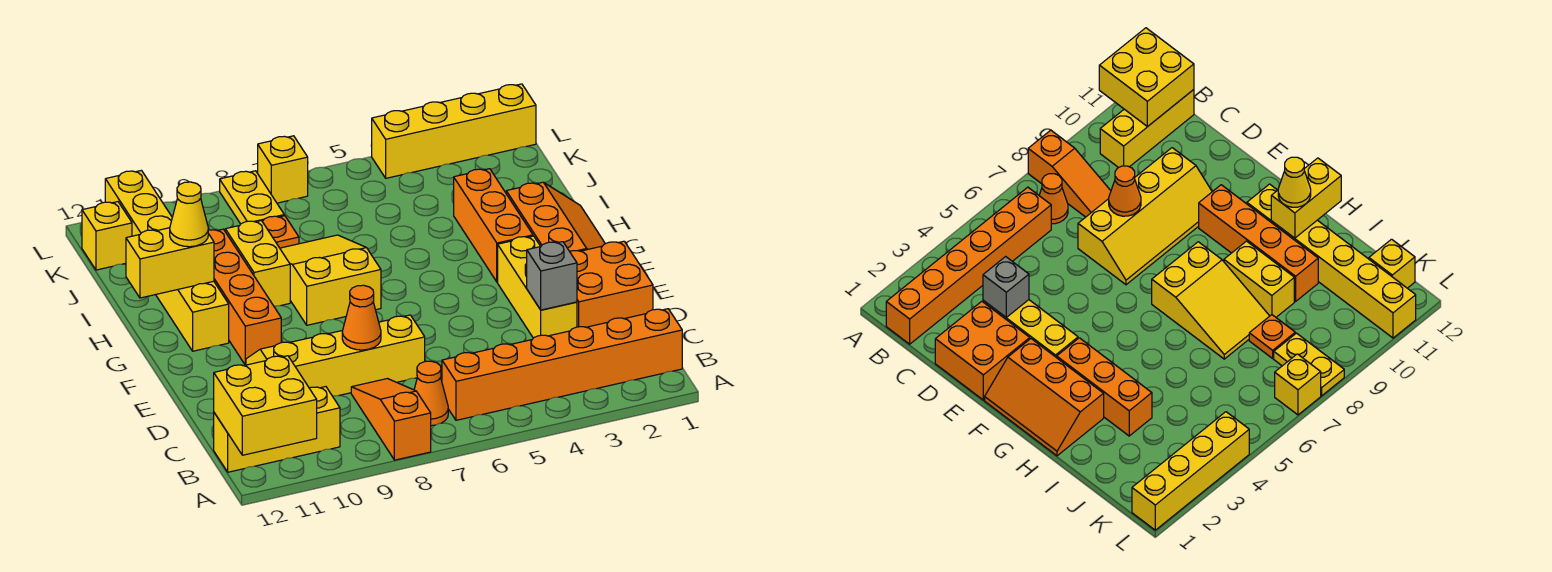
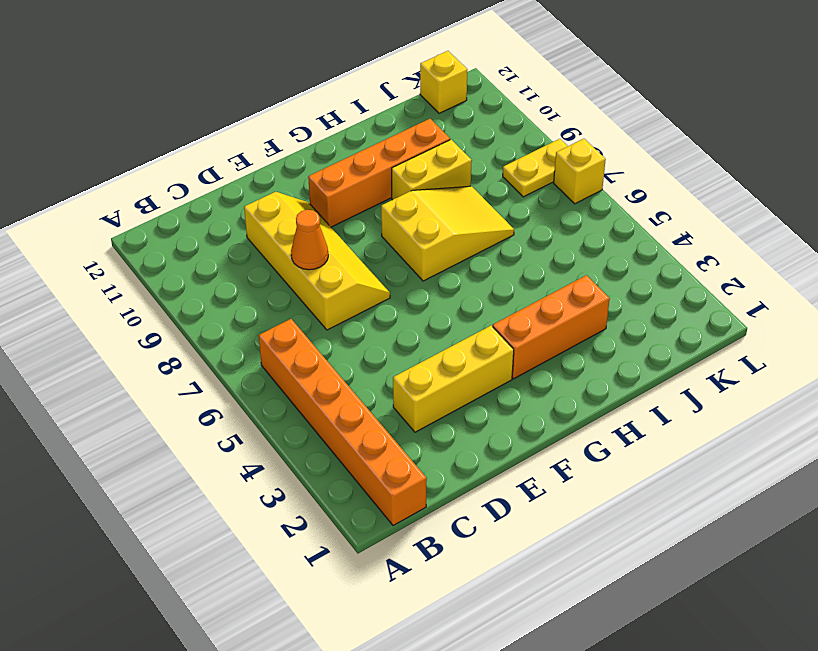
none -> orange slope A8:C8 level 1 top A
none -> orange cone B7 level 1
none -> yellow brick B10:B12 level 1

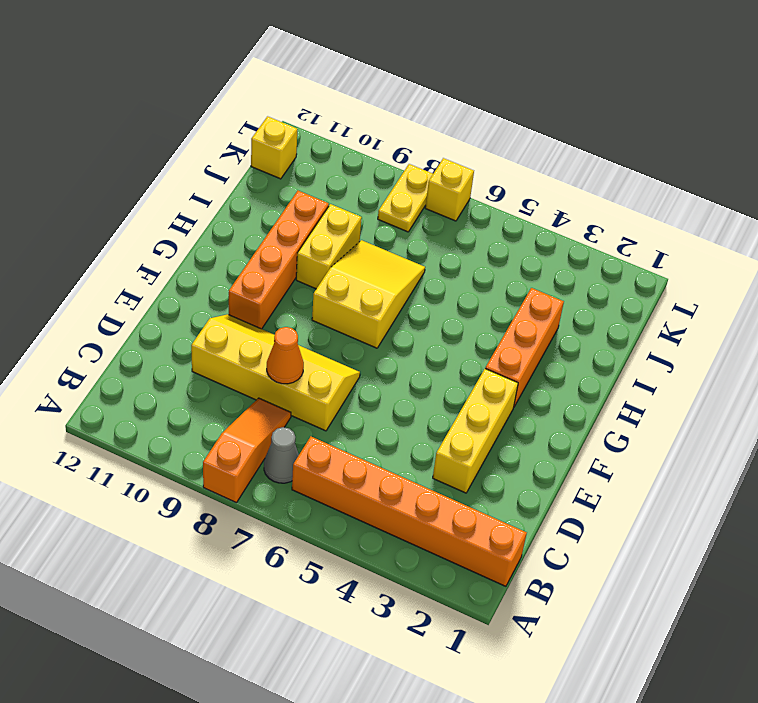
grey cone B7 level 1 -> orange cone B7 level 1
none -> yellow brick B10:B12 level 1
none -> orange brick D1:E2 level 1
none -> orange slope F1:H2 level 1 top 2

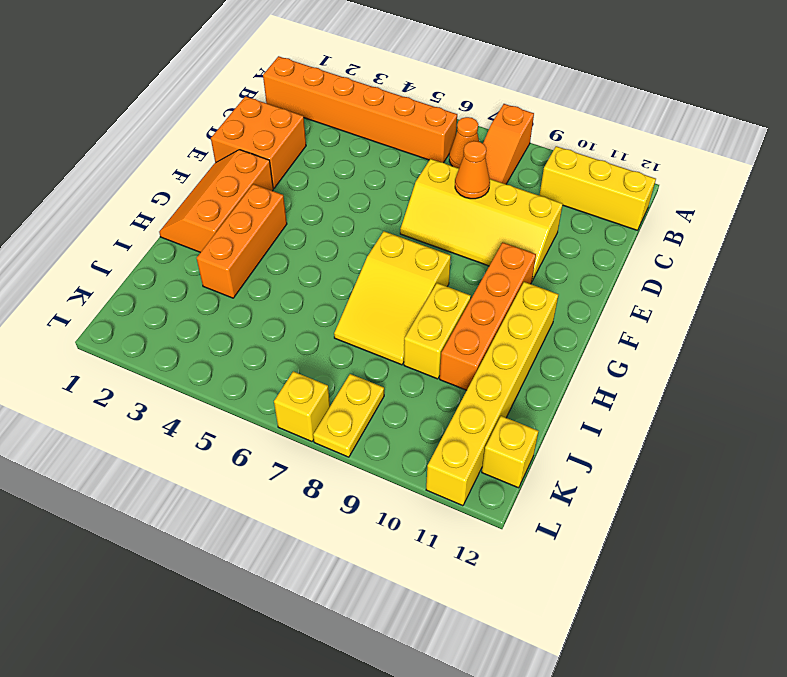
none -> yellow brick D3:F3 level 1
none -> orange plate J8 level 1
none -> yellow brick L1:L4 level 1

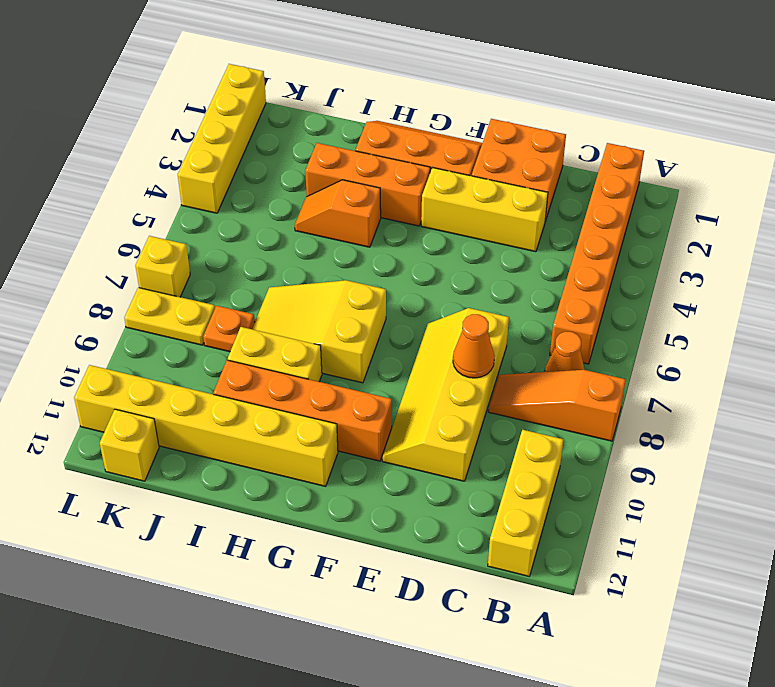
orange slope H4:I4 level 1 top H -> none
none -> yellow brick A11:B12 level 2
none -> grey brick D3 level 2
none -> yellow brick H11:H12 level 2

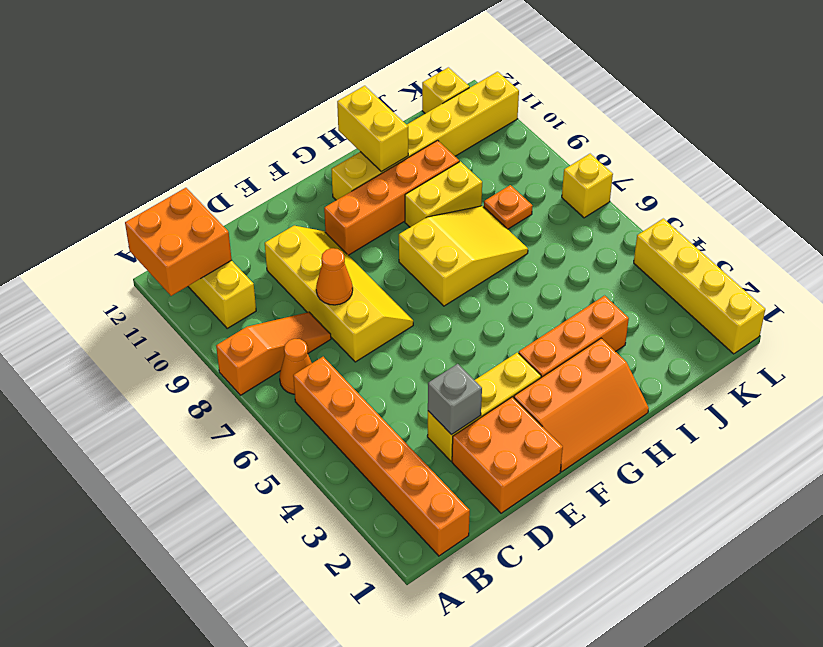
orange brick A11:B12 level 2 -> yellow brick A11:B12 level 2
none -> yellow plate K8:L8 level 1
none -> yellow cone H11 level 3

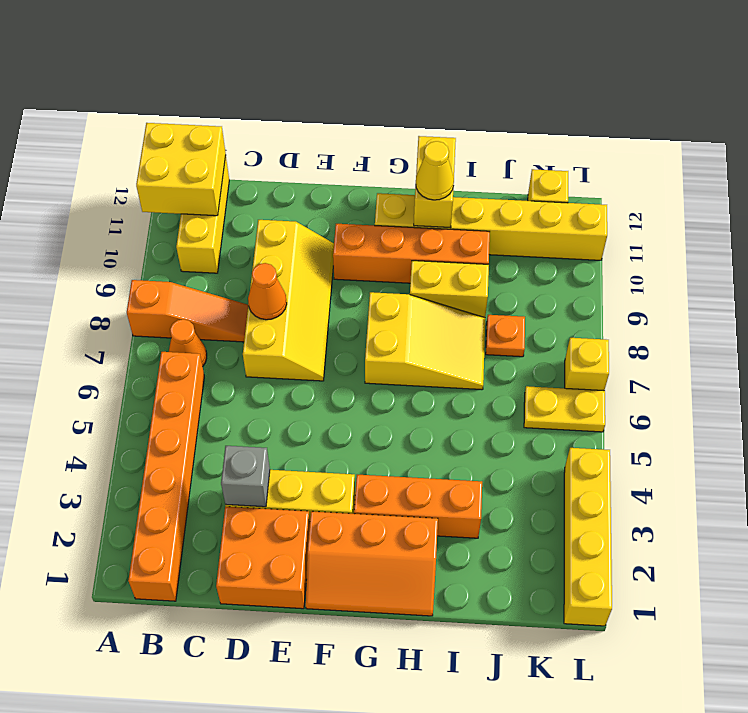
yellow plate K6:L6 level 1 -> yellow plate K8:L8 level 1

